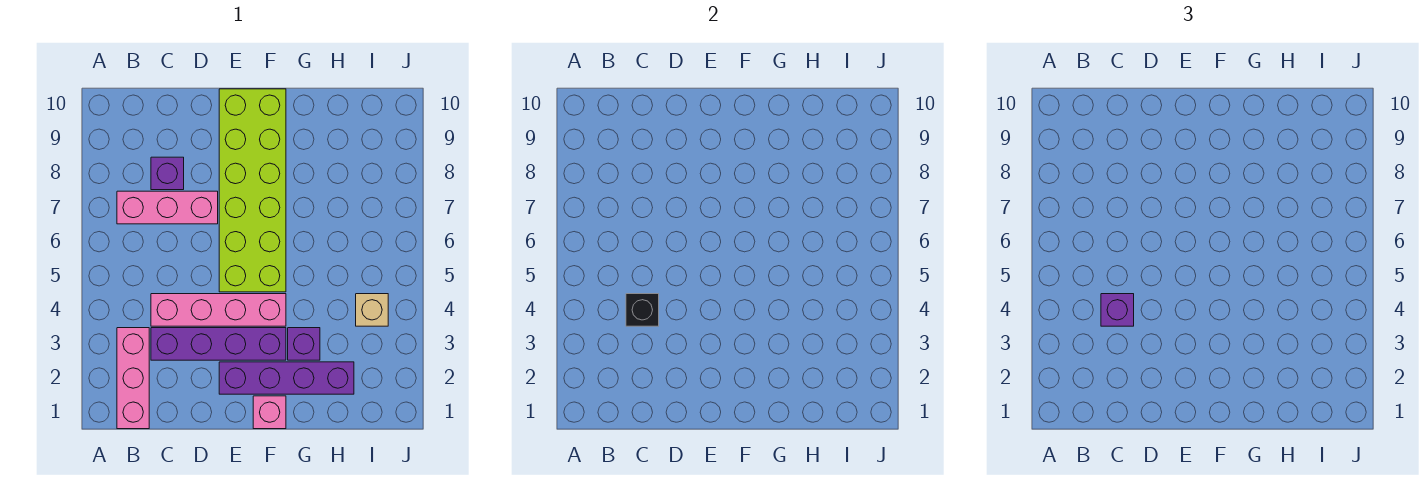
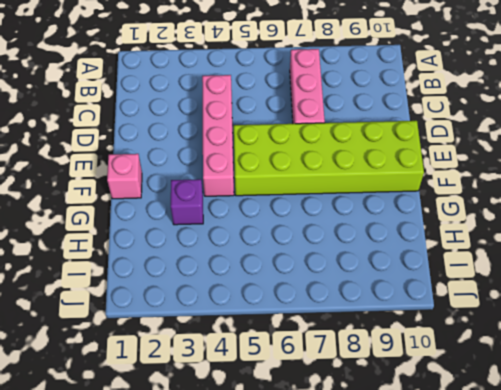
none -> pink brick B1:B3 level 1
none -> purple brick C3:F3 level 1
none -> purple brick C8 level 1

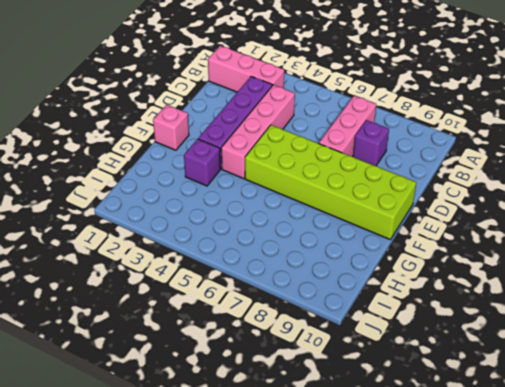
none -> purple brick E2:H2 level 1
none -> tan brick I4 level 1
none -> black brick C4 level 2

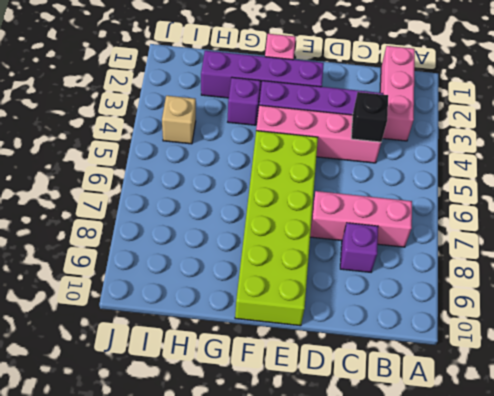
none -> purple brick C4 level 3

